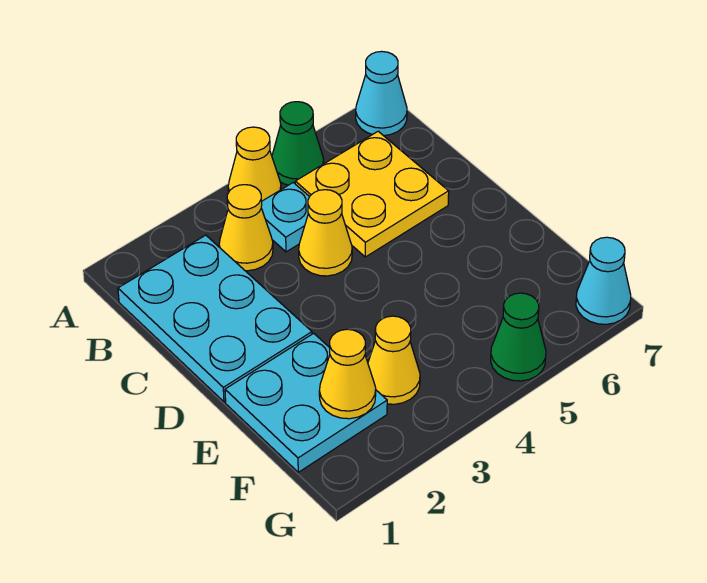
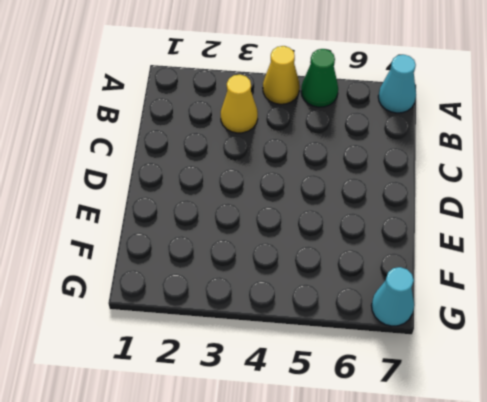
none -> cyan plate B1:D2 level 1
none -> cyan plate B4 level 1
none -> yellow plate B5:C6 level 1

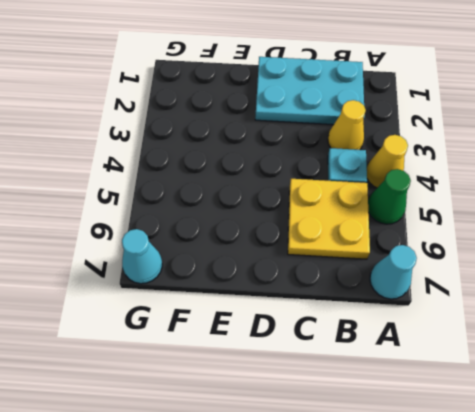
none -> yellow cone C4 level 1
none -> cyan plate E1:F2 level 1
none -> yellow cone F3 level 1

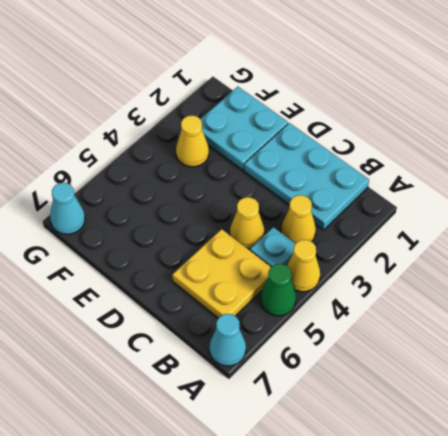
none -> green cone G5 level 1
none -> yellow cone F2 level 2

